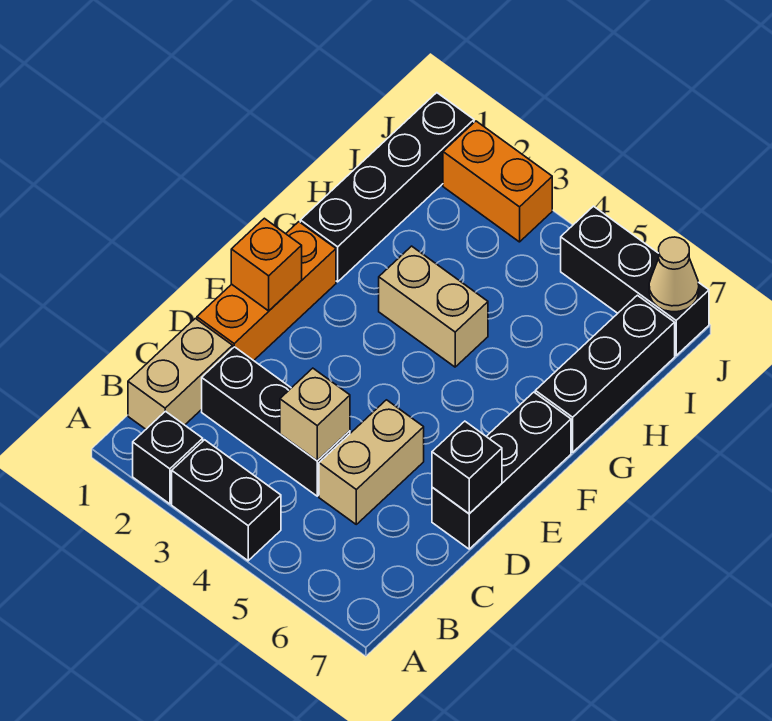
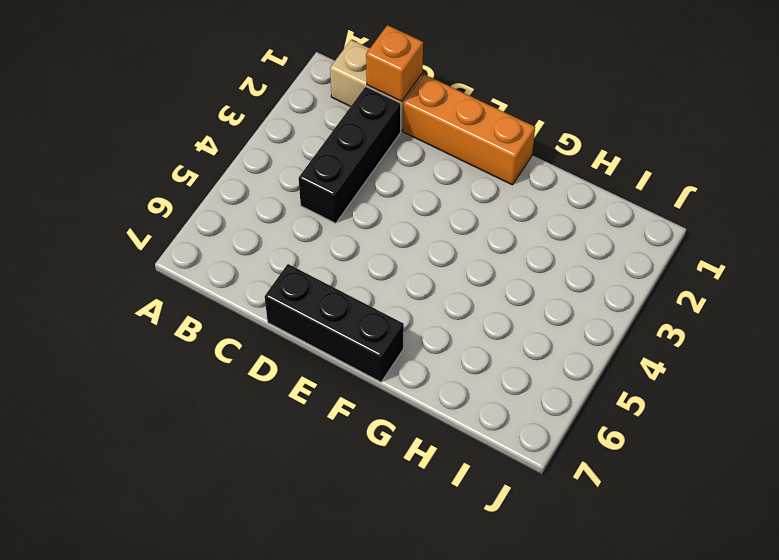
orange brick C1 level 2 -> orange brick E1 level 2
none -> black brick A2 level 1
none -> black brick A3:A4 level 1
none -> tan brick C5:D5 level 1

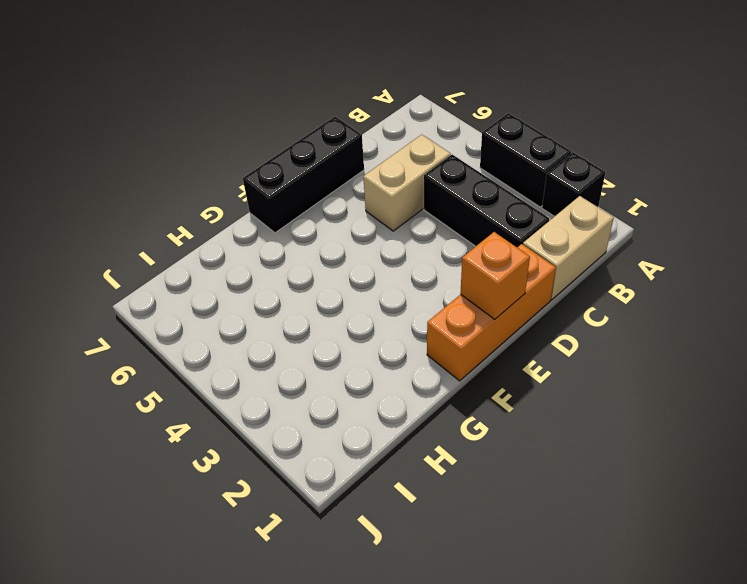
none -> black brick G1:J1 level 1
none -> tan brick G3:G4 level 1
none -> black brick G7:I7 level 1

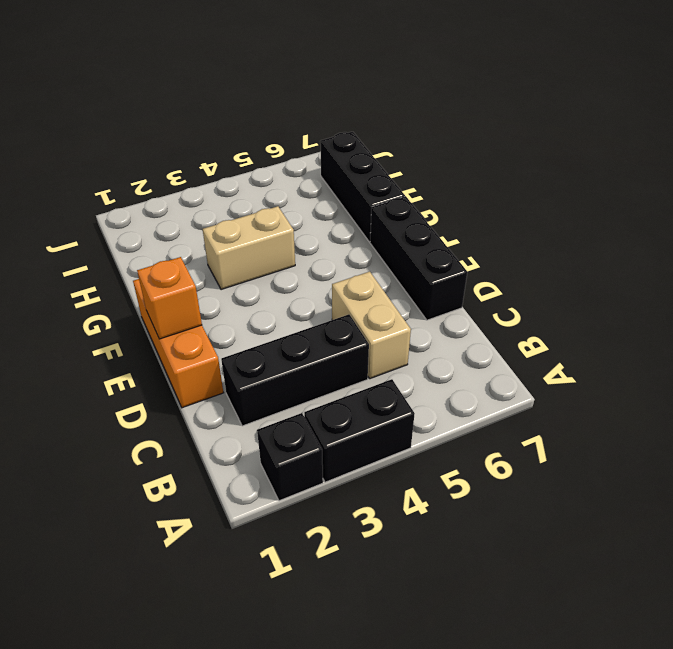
none -> tan brick B1:C1 level 1
none -> black brick G1:J1 level 1
none -> orange brick J2:J3 level 1

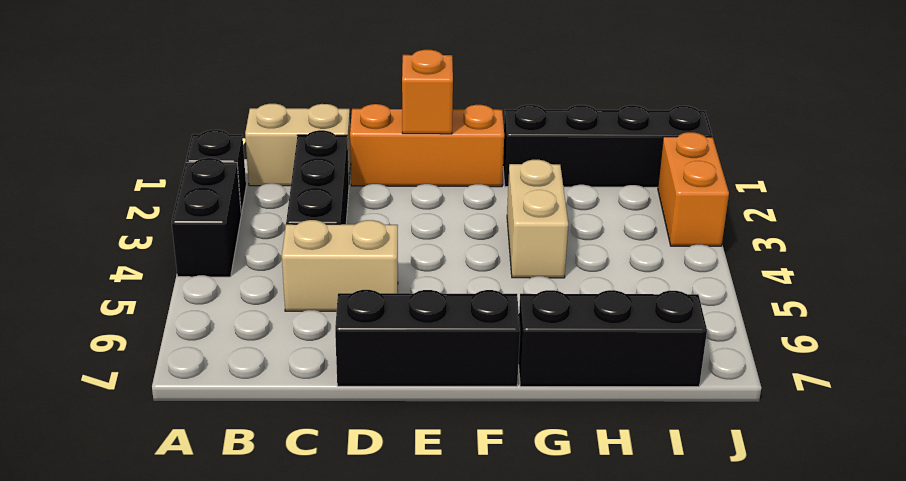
none -> black brick J5:J7 level 1
none -> tan brick C4 level 2
none -> black brick D7 level 2

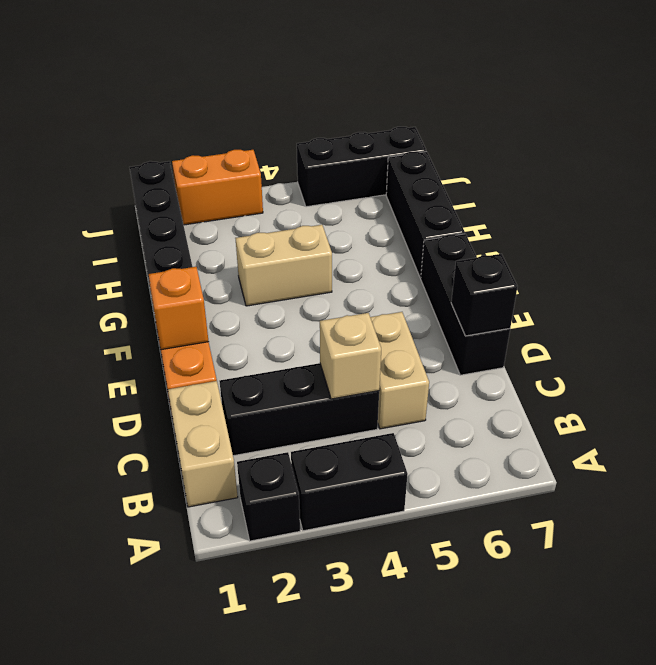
none -> tan cone J7 level 2

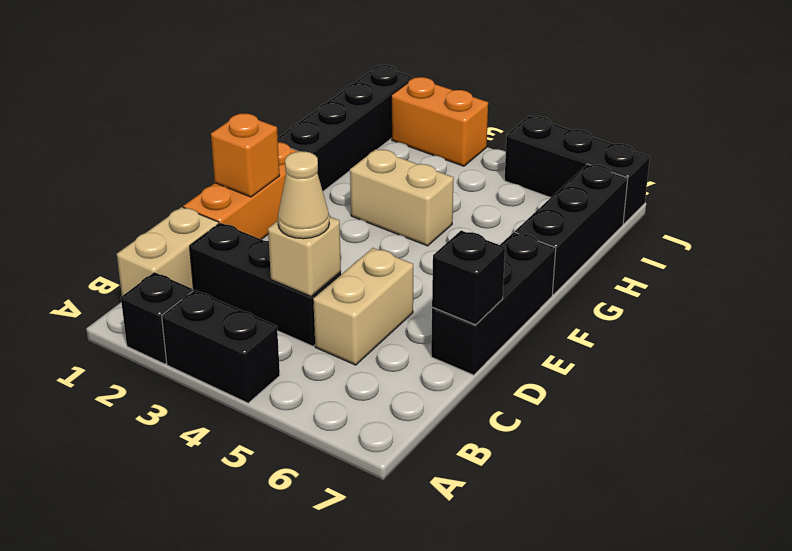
tan cone C4 level 3 -> tan cone J7 level 2

